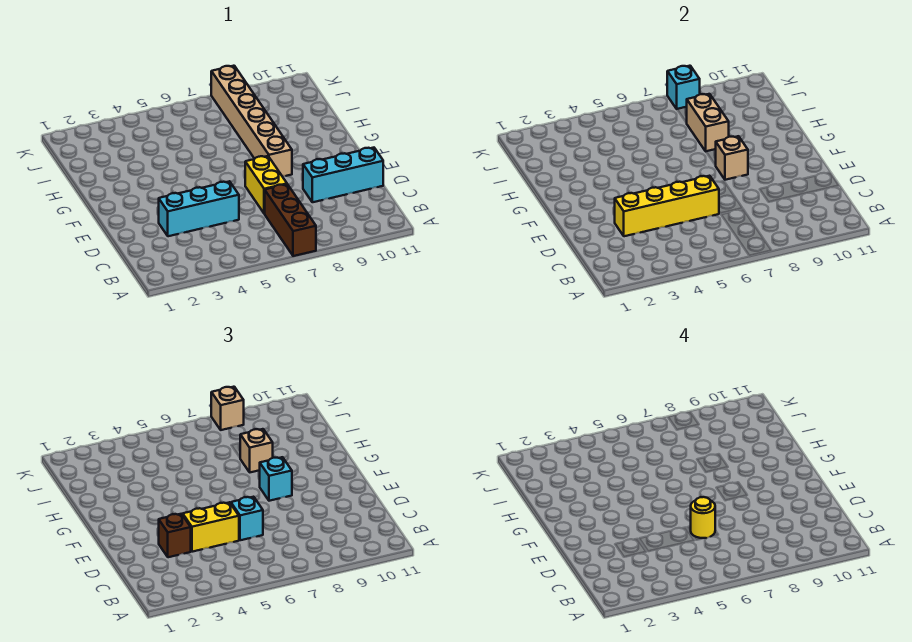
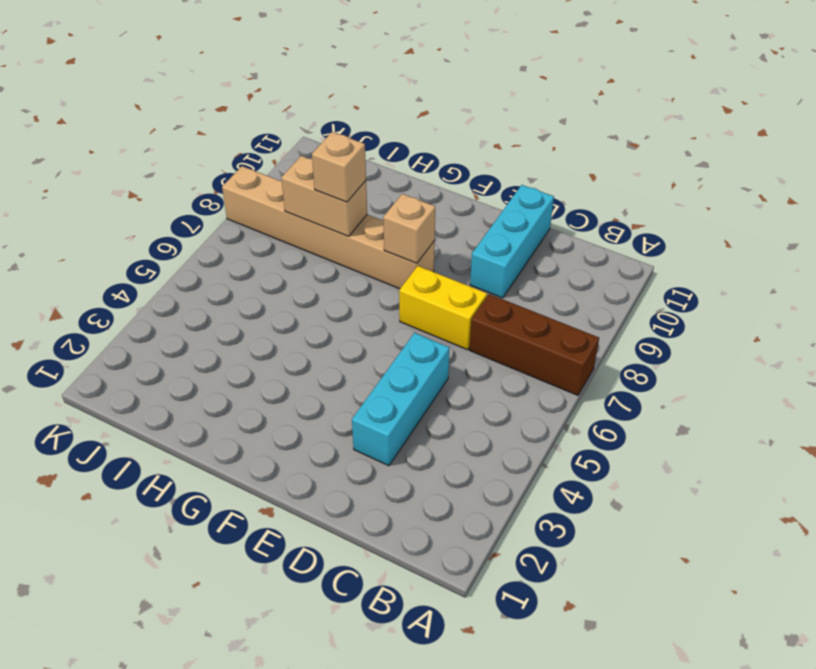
none -> yellow brick D3:D6 level 2
none -> cyan brick K8 level 2
none -> brown brick D3 level 3

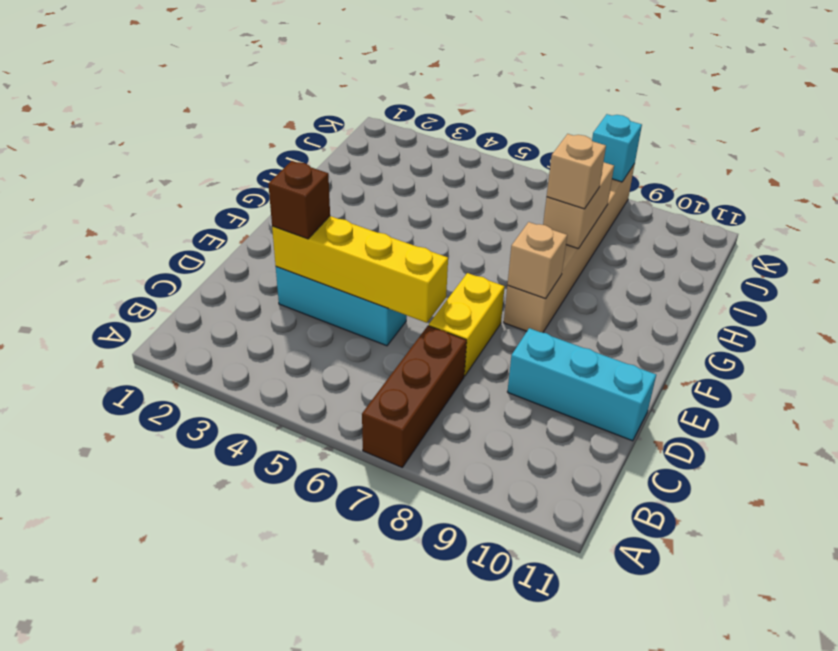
none -> yellow brick D4:D5 level 3
none -> cyan brick D6 level 3
none -> cyan brick F8 level 3

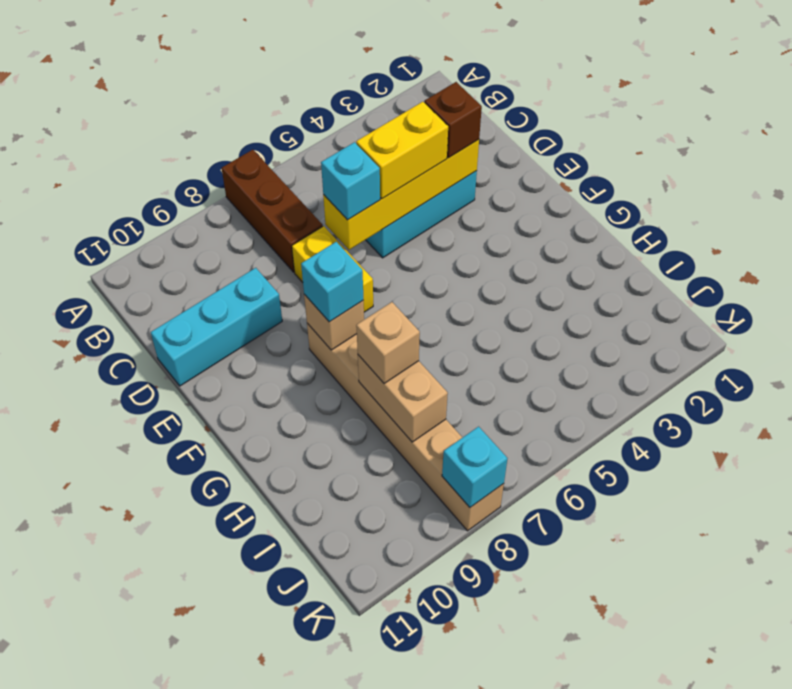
none -> tan brick K8 level 3
none -> yellow round brick D6 level 4

